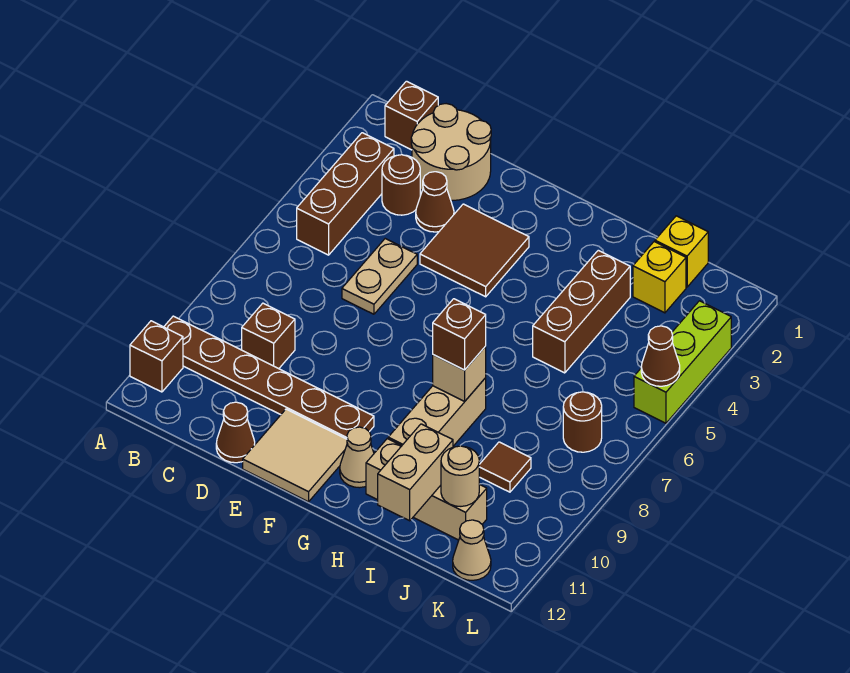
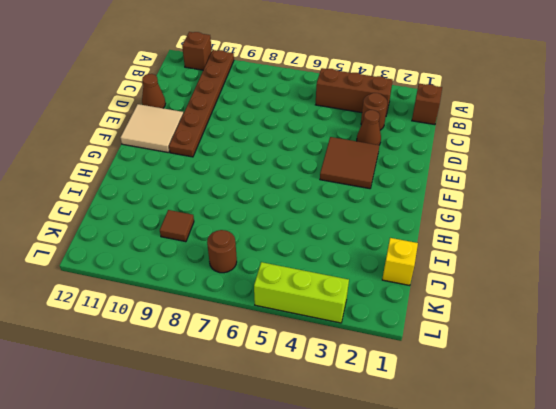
none -> tan round brick C1:D2 level 1
none -> brown brick C9 level 1
none -> tan plate D5:D6 level 1

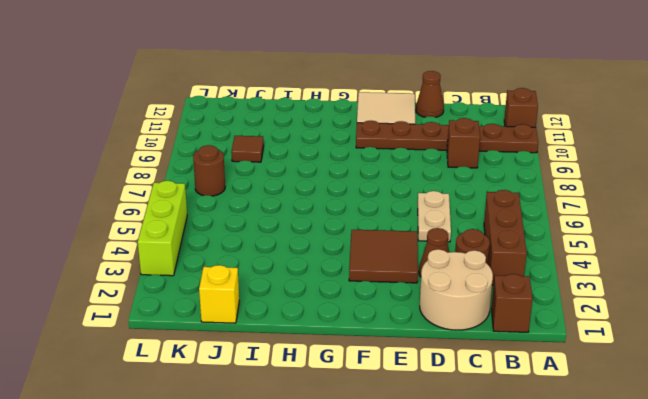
none -> tan cone G11 level 1
none -> tan brick H8:H10 level 1
none -> tan brick H11:J11 level 1

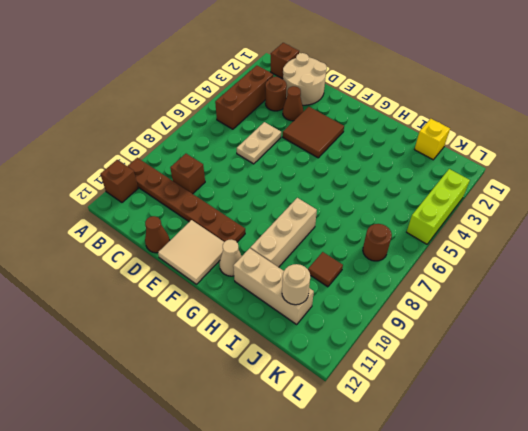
none -> brown brick I3:I5 level 1
none -> yellow brick J2 level 1
none -> tan cone K12 level 1

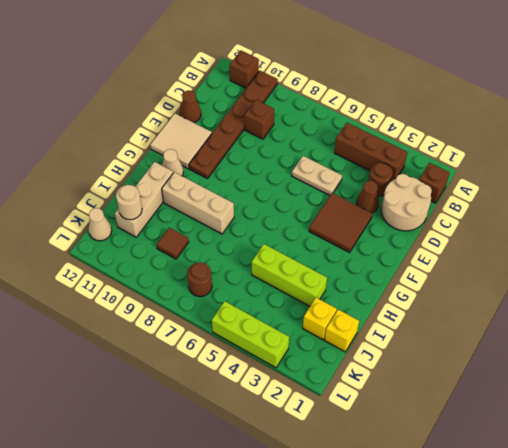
lime brick I3:I5 level 1 -> brown brick I3:I5 level 1
none -> tan brick H8 level 2
none -> tan brick I11:I12 level 2
none -> brown cone L5 level 2

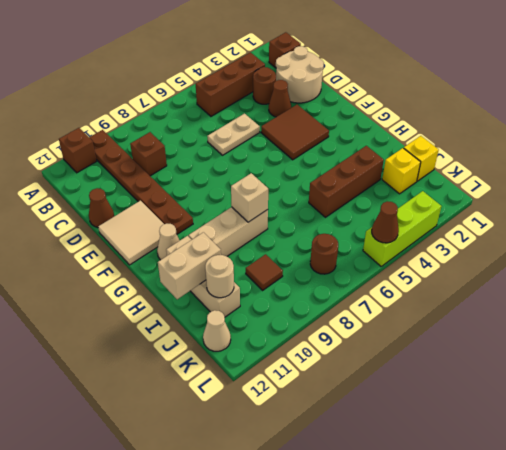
none -> brown brick H8 level 3

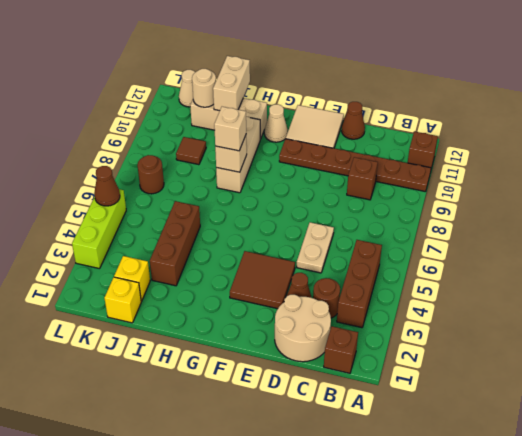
tan brick H8 level 3 -> brown brick H8 level 3

